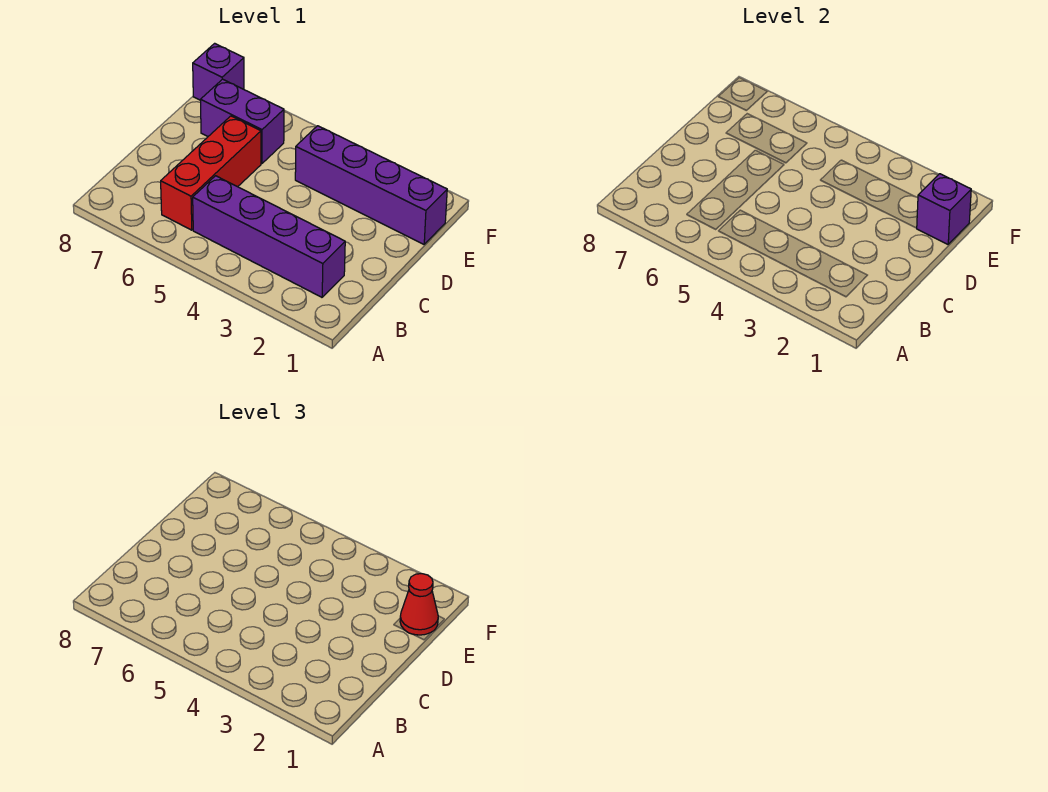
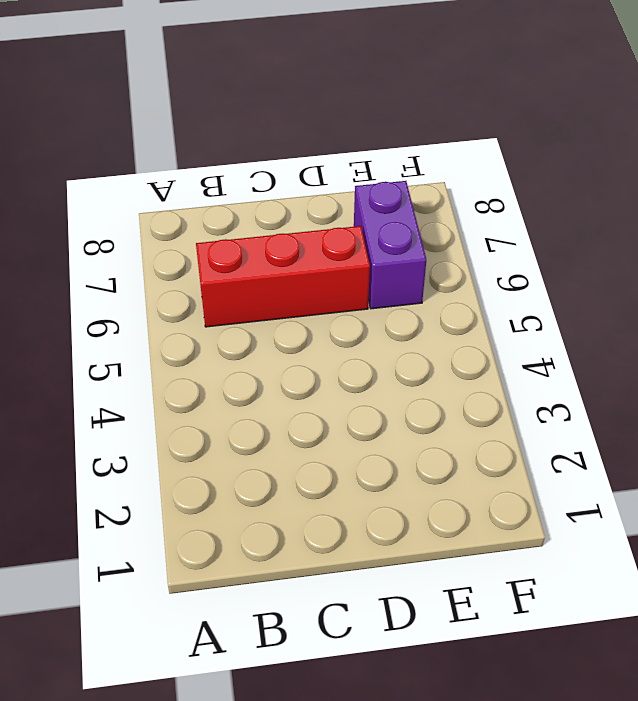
none -> purple brick B2:B5 level 1
none -> purple brick E1:E4 level 1

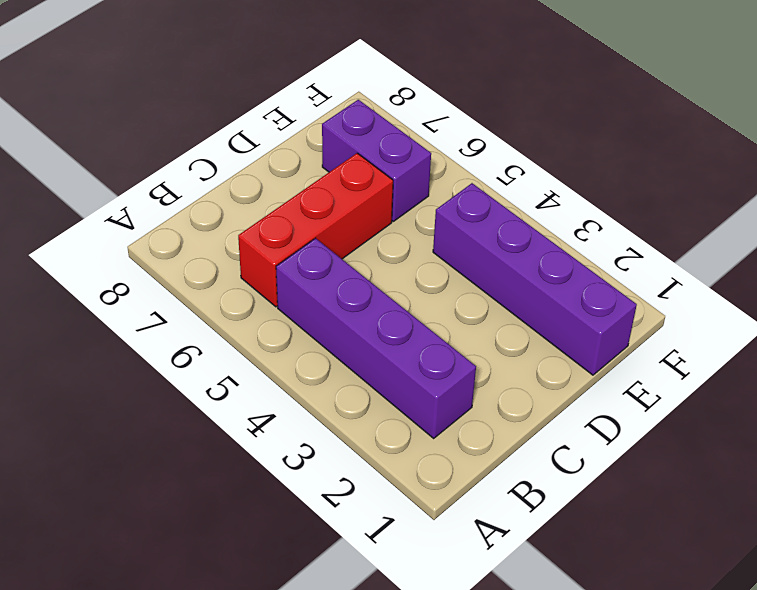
none -> purple brick F8 level 1
none -> purple brick E1 level 2

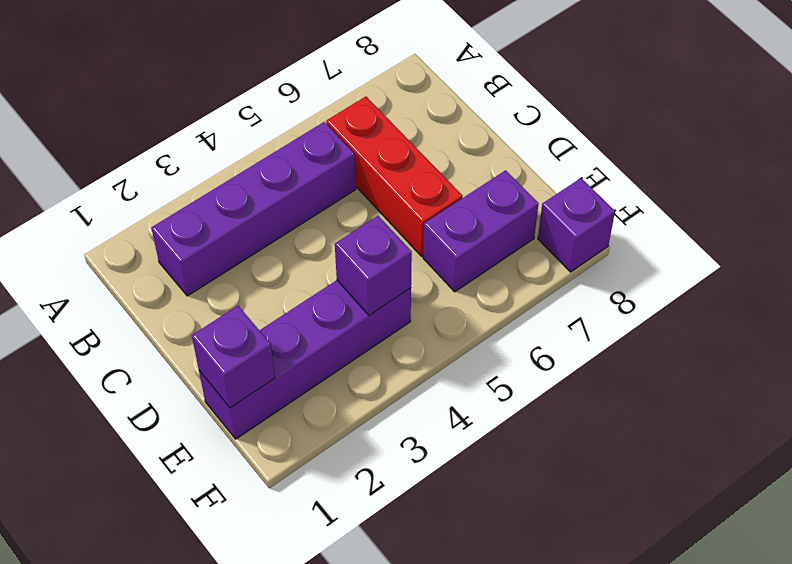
purple brick E4 level 2 -> none
none -> red cone E1 level 3

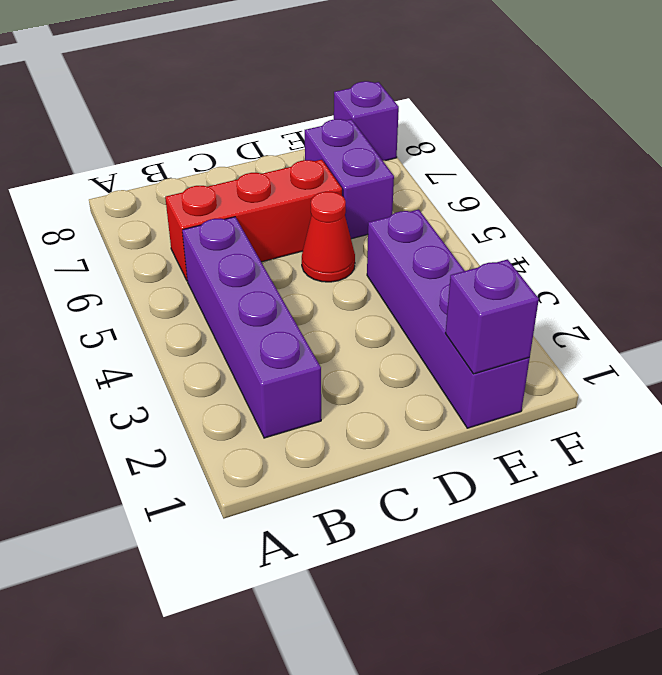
red cone D5 level 1 -> red cone E1 level 3

